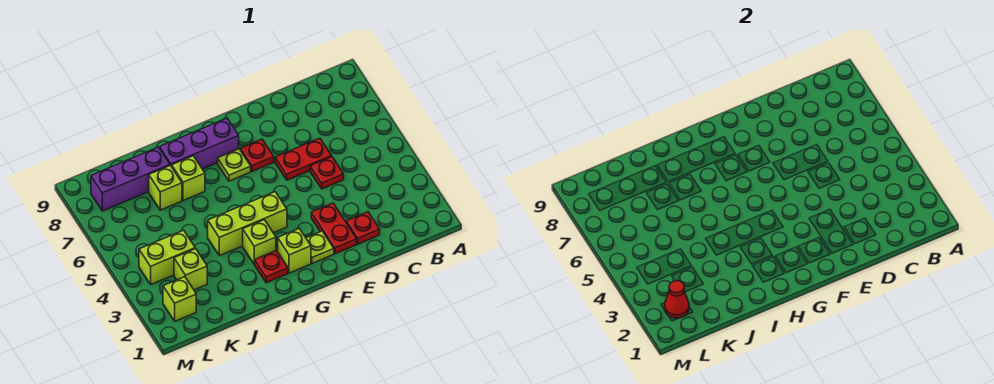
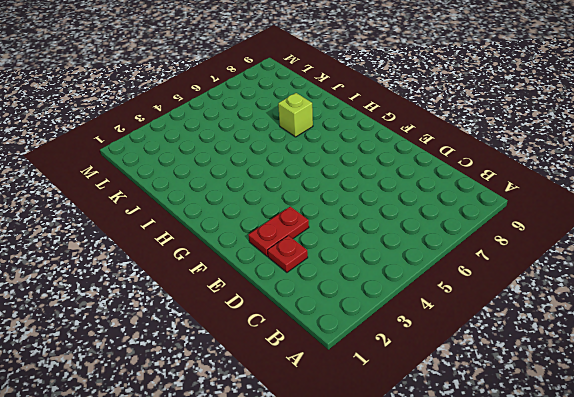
none -> red plate D5 level 1
none -> red plate D6:E6 level 1
none -> lime plate F2 level 1

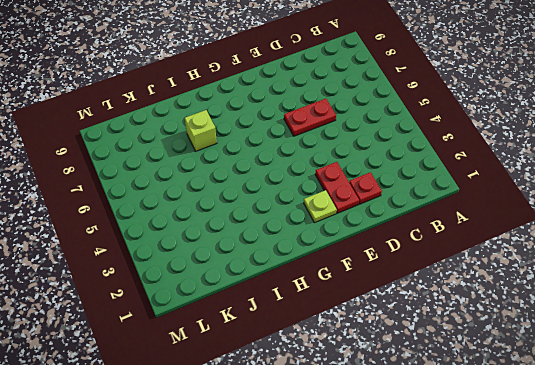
none -> red plate D5 level 1
none -> red plate F7 level 1
none -> lime brick G2 level 1

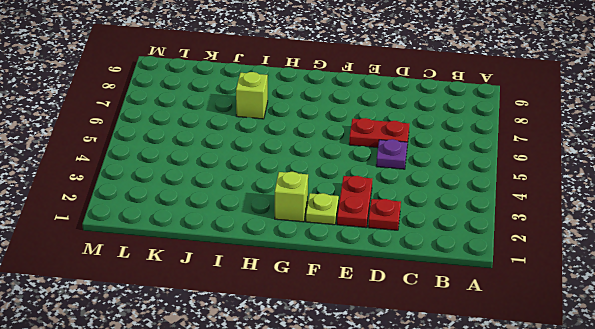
purple plate D5 level 1 -> red plate D5 level 1
none -> red plate F7 level 1
none -> lime brick G4:I4 level 1
none -> lime plate G7 level 1

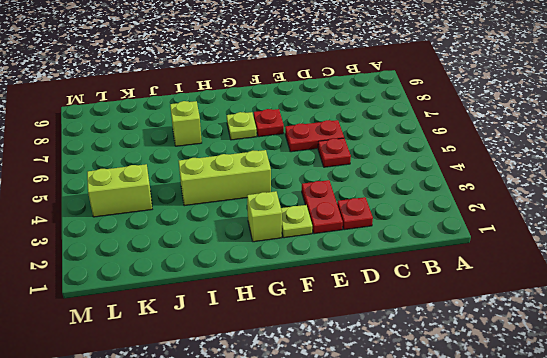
none -> purple brick G8:I8 level 1
none -> red plate H2 level 1
none -> lime brick H3 level 1

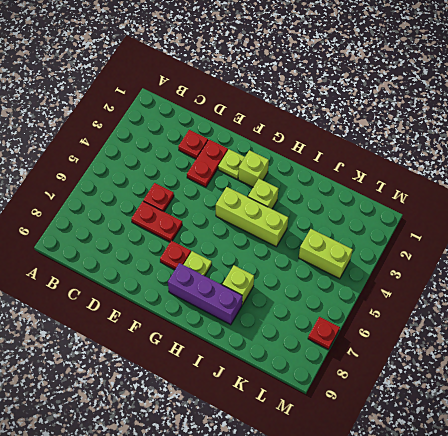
red plate M7 level 1 -> red plate H2 level 1
none -> lime brick J7 level 1
none -> purple brick J8:L8 level 1
none -> lime brick K3 level 1

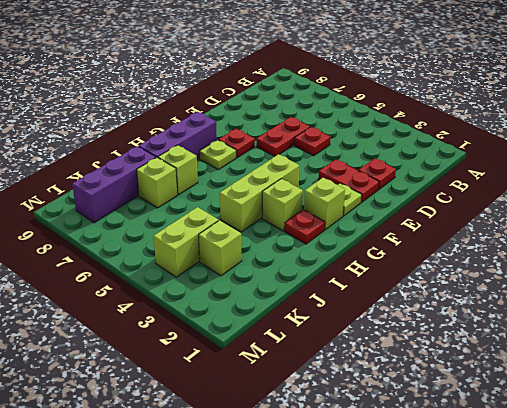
none -> lime brick L2 level 1
none -> red cone L2 level 2

